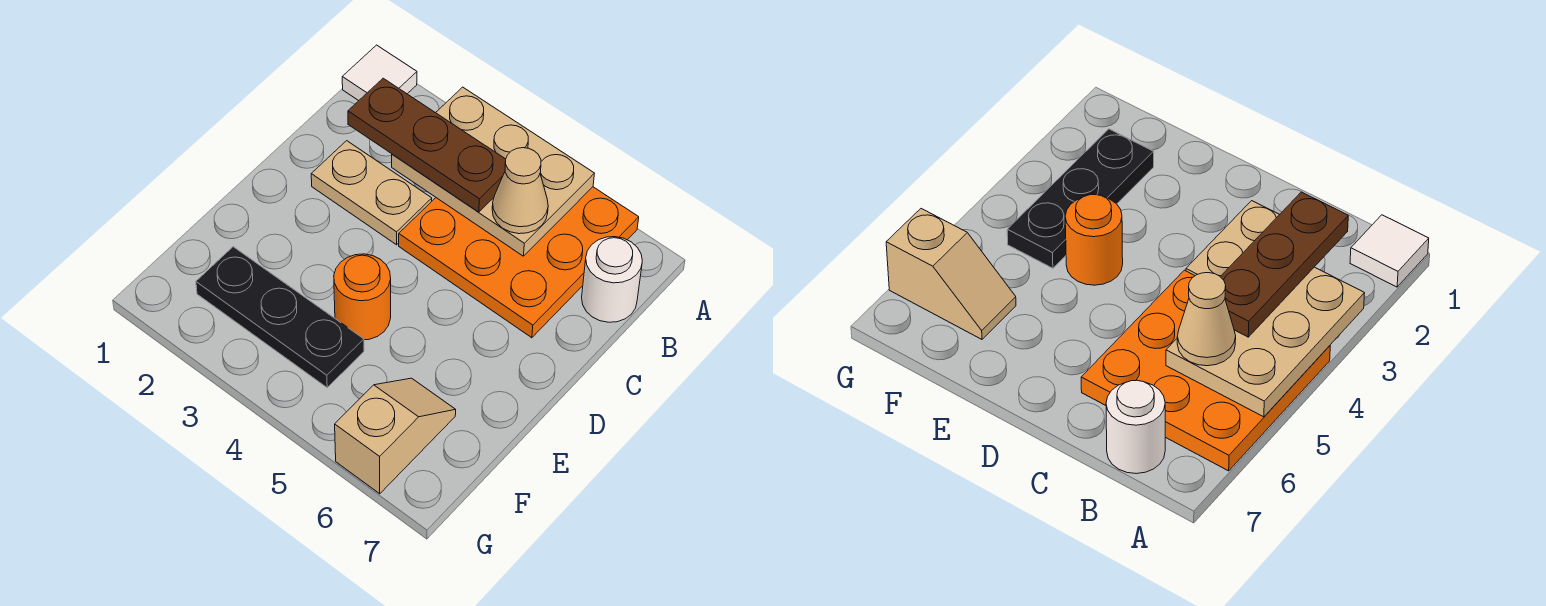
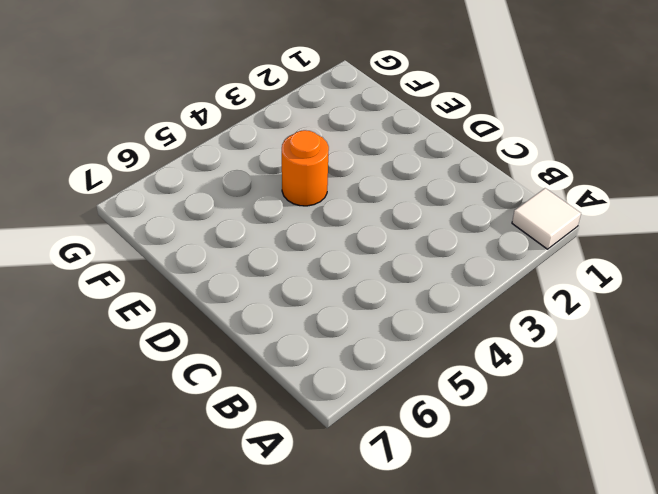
none -> orange plate A4:C6 level 1
none -> white round brick B7 level 1

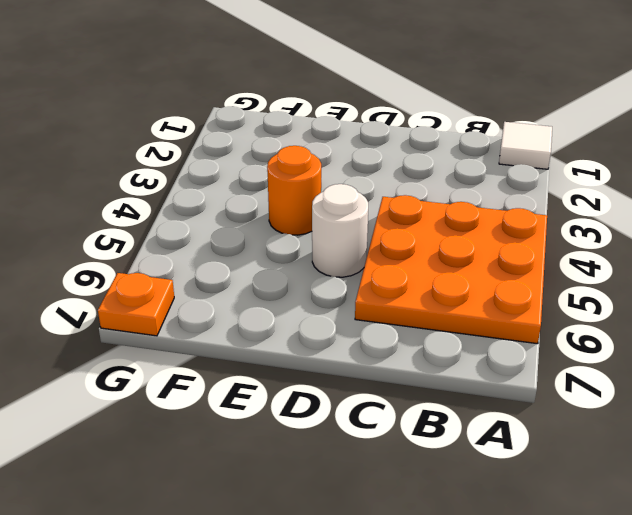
white round brick D5 level 1 -> white round brick B7 level 1
orange plate G7 level 1 -> none
none -> tan plate C2:C3 level 1
none -> black plate F2:F4 level 1

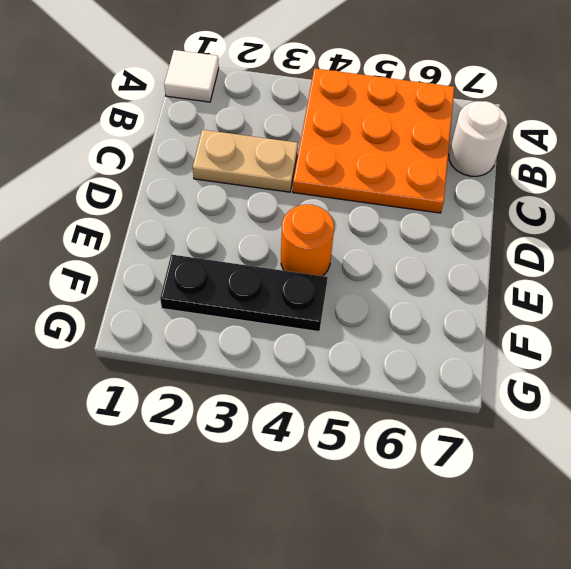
none -> tan slope F6:G6 level 1 top G
none -> tan plate A3:B5 level 2

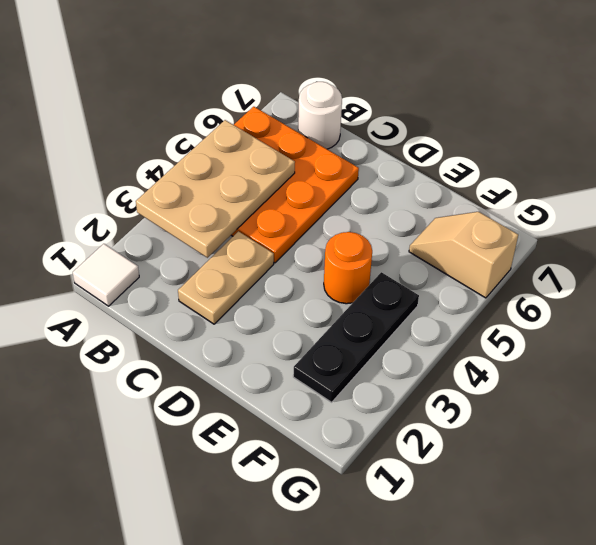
none -> brown plate B2:B4 level 3
none -> tan cone B5 level 3

